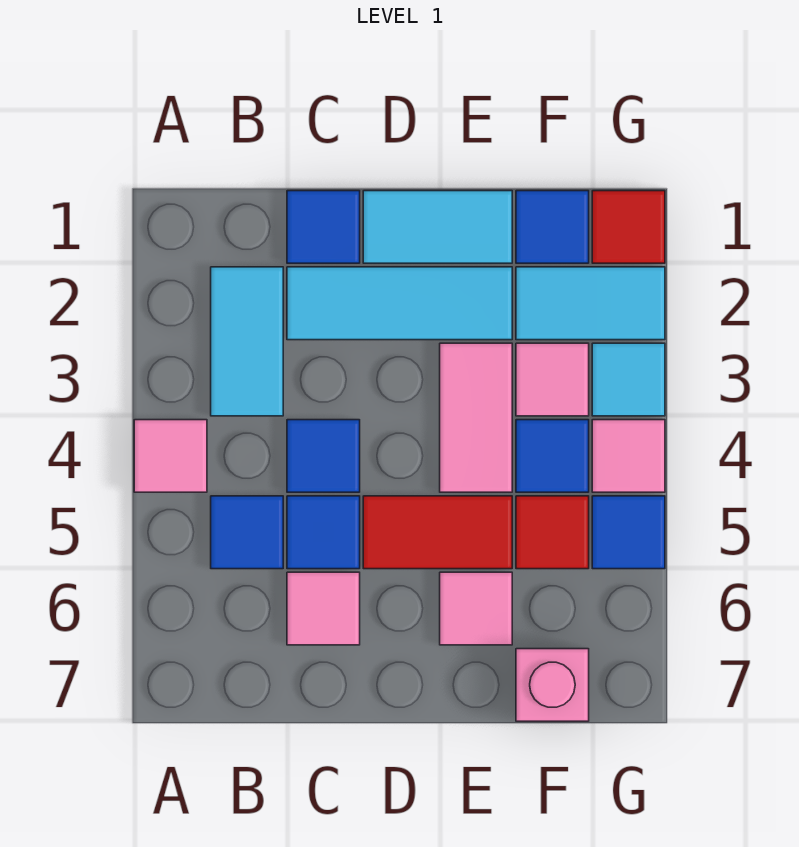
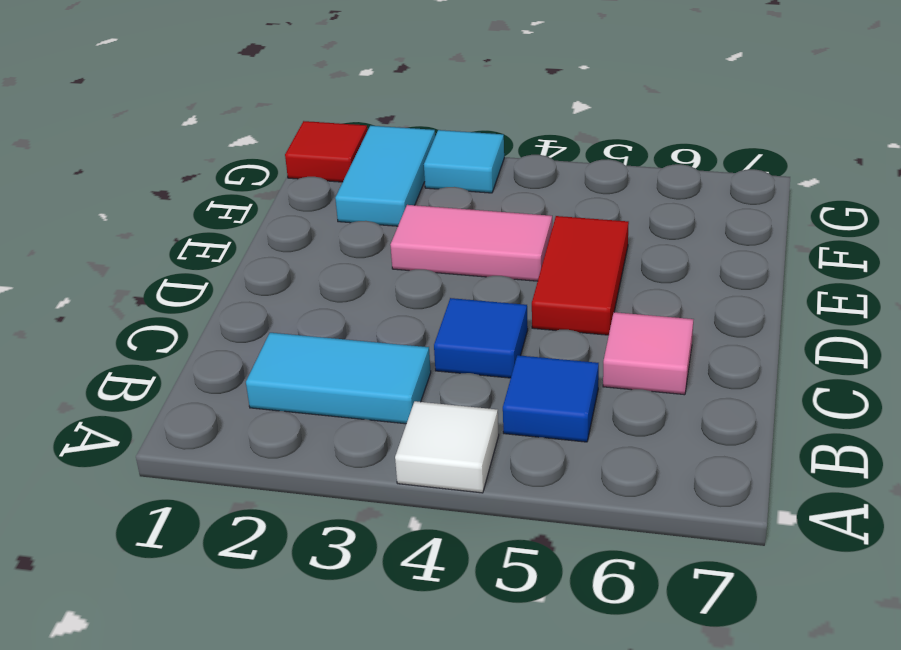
white tile A4 level 1 -> pink tile A4 level 1
none -> blue tile C1 level 1
none -> cyan tile C2:E2 level 1
none -> blue tile C5 level 1

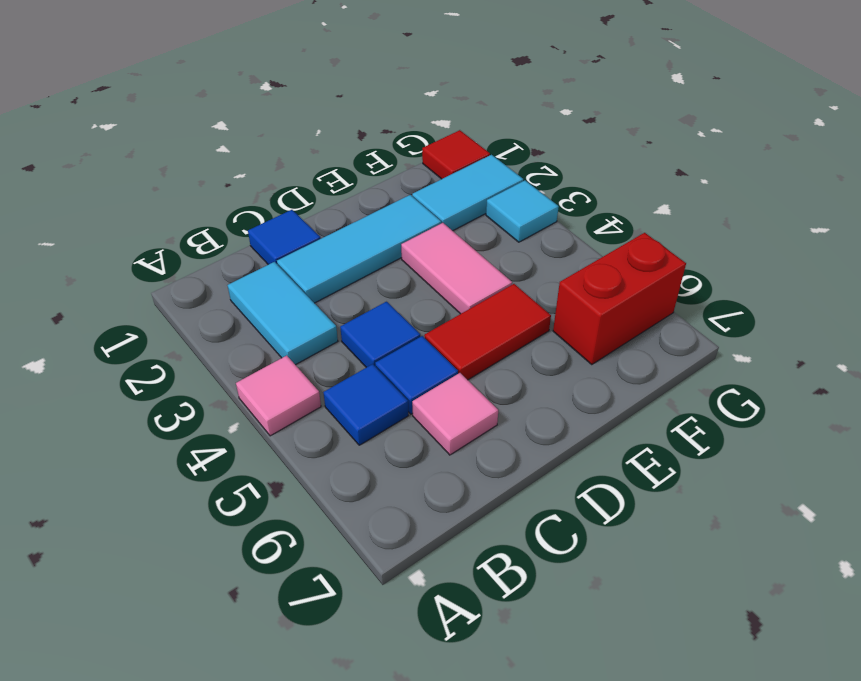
red brick F6:G6 level 1 -> none
none -> cyan tile D1:E1 level 1
none -> pink tile E6 level 1
none -> blue tile F1 level 1

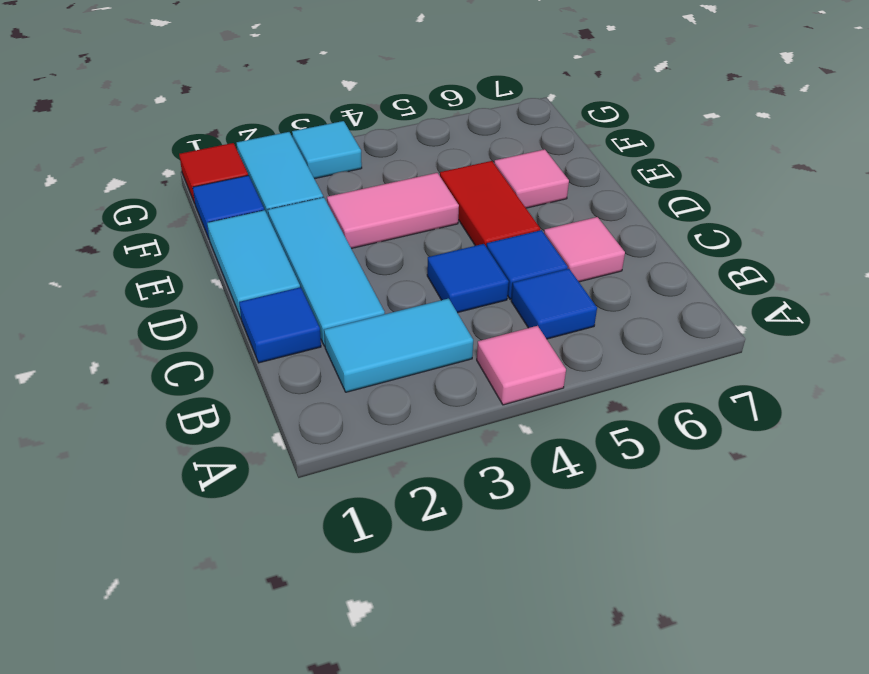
none -> pink tile F3 level 1
none -> blue tile F4 level 1
none -> red tile F5 level 1

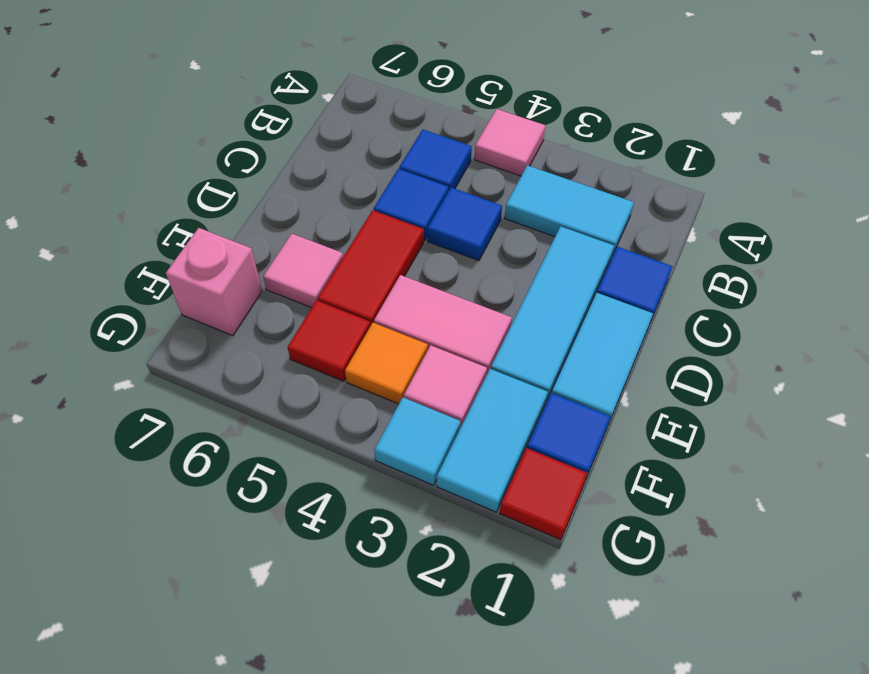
orange tile F4 level 1 -> blue tile F4 level 1
none -> pink tile C6 level 1
none -> pink tile G4 level 1
none -> blue tile G5 level 1

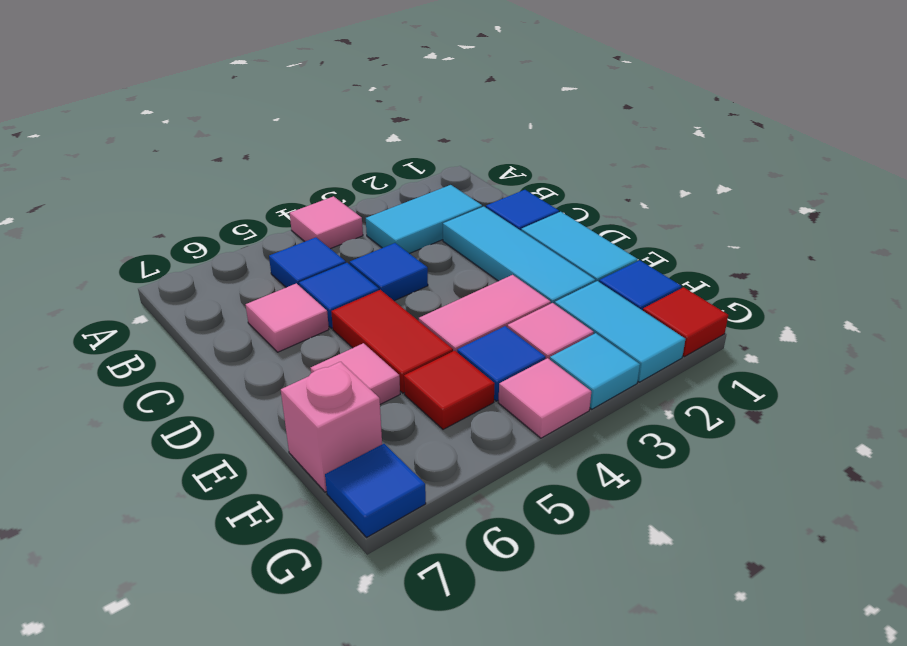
blue tile G7 level 1 -> blue tile G5 level 1

